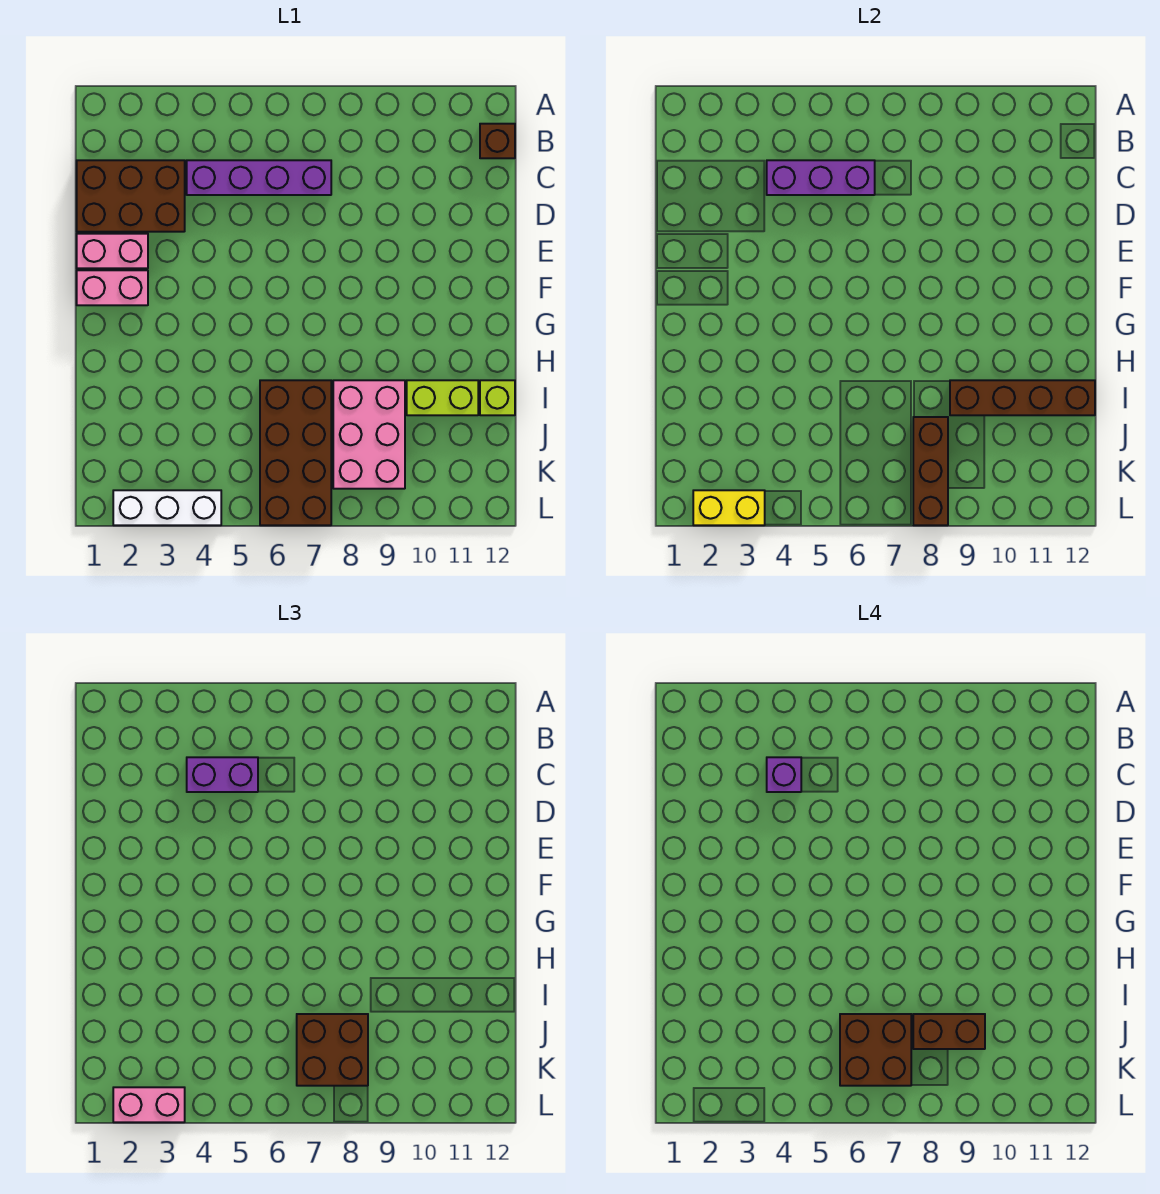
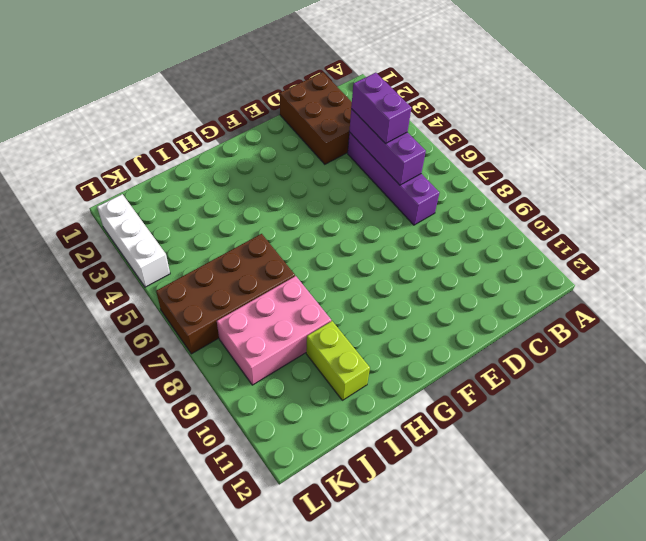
none -> brown brick B12 level 1
none -> pink brick E1:E2 level 1
none -> pink brick F1:F2 level 1

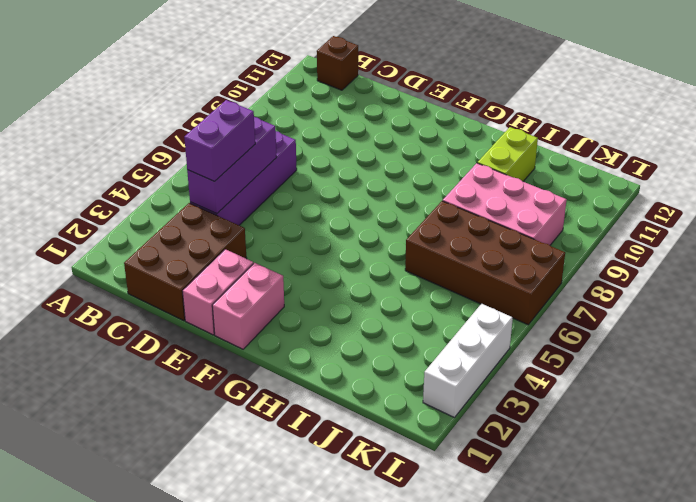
none -> lime brick I12 level 1
none -> brown brick I9:I12 level 2
none -> brown brick J8:L8 level 2

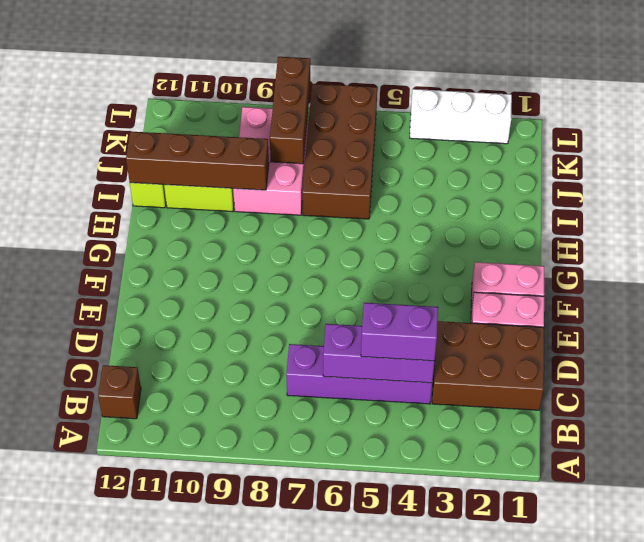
none -> yellow brick L2:L3 level 2
none -> brown brick J7:K8 level 3
none -> pink brick L2:L3 level 3

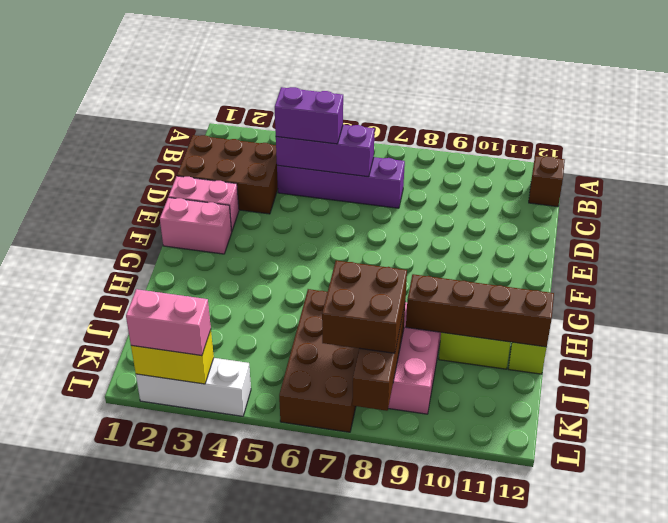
none -> purple brick C4 level 4
none -> brown brick J6:K7 level 4
none -> brown brick J8:J9 level 4

